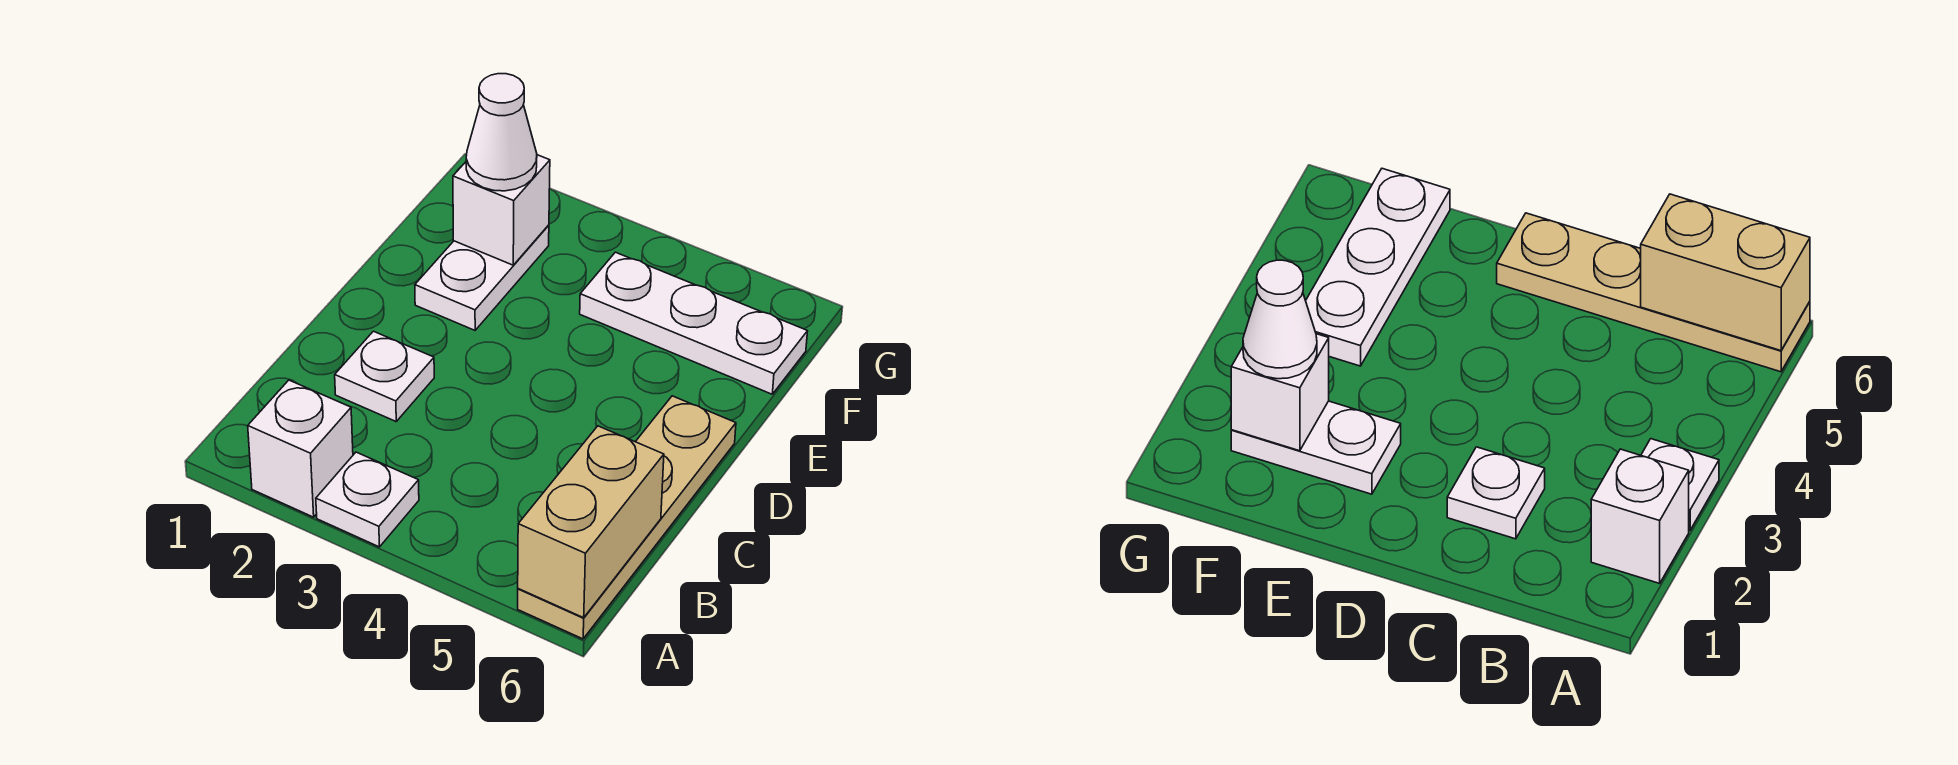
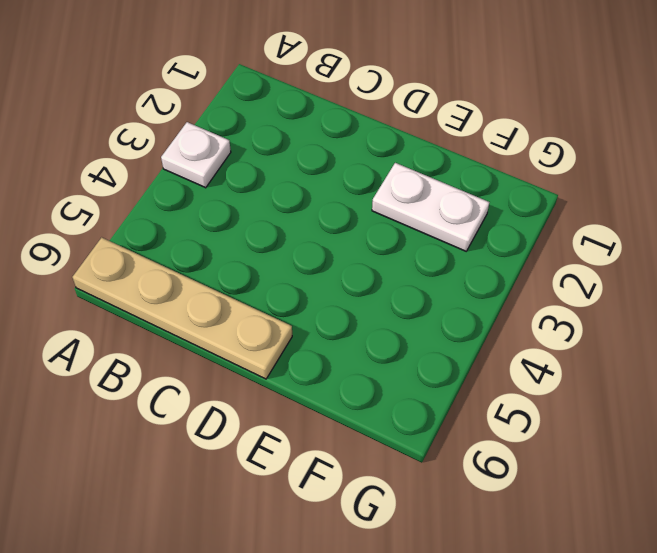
none -> white brick A2 level 1
none -> white plate C2 level 1

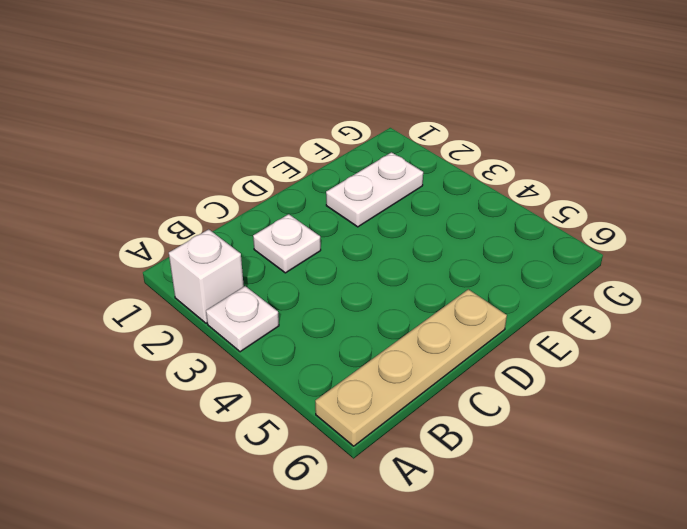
none -> white plate F4:F6 level 1
none -> tan brick A6:B6 level 2

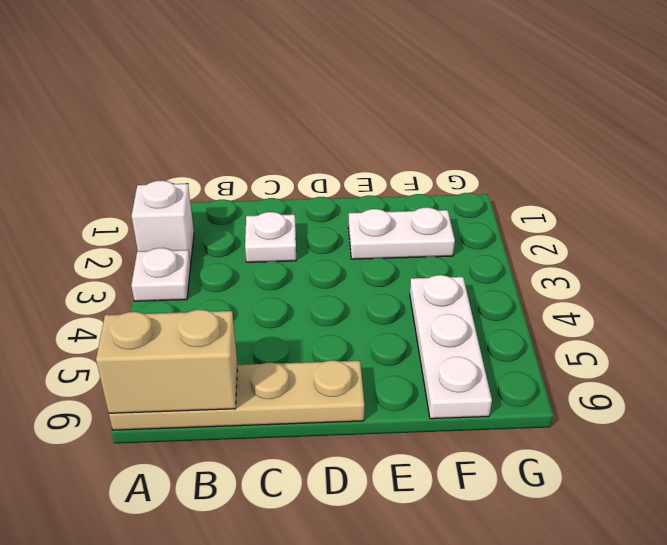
none -> white brick F2 level 2
none -> white cone F2 level 3

